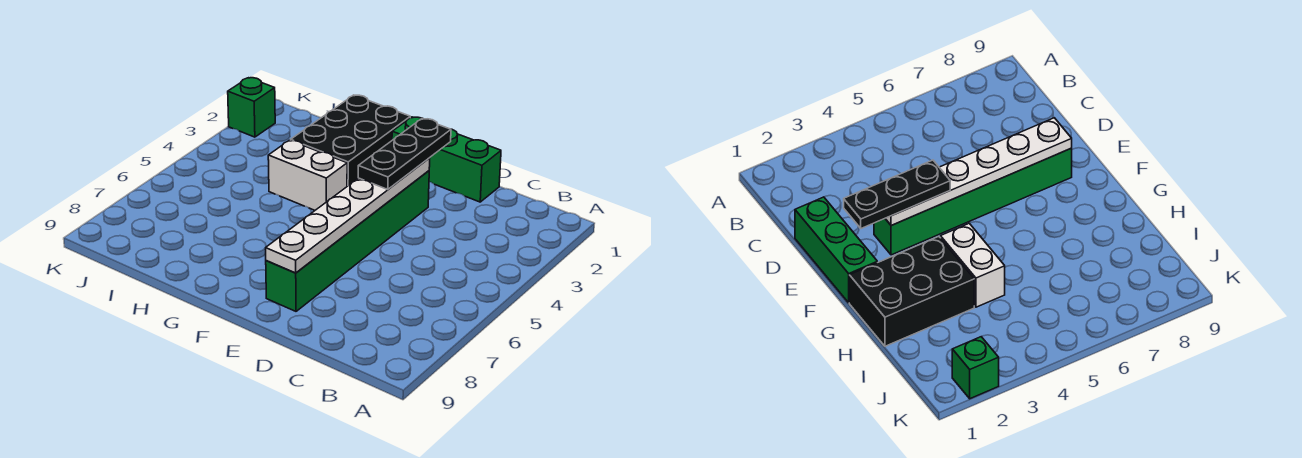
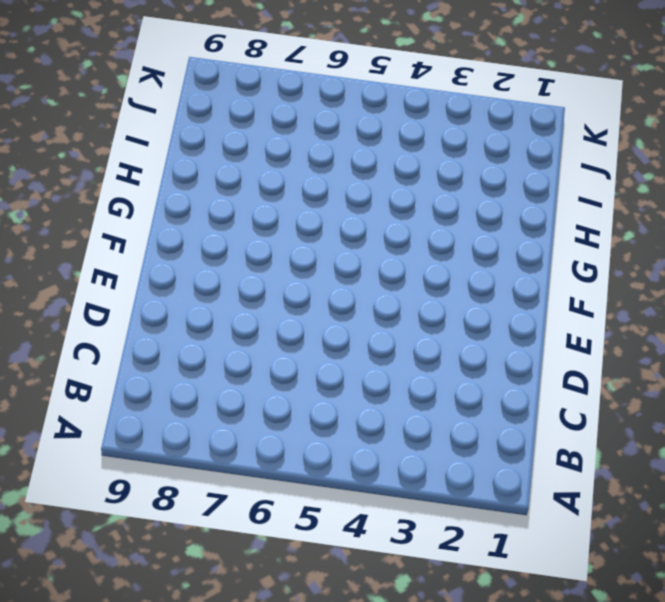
none -> green brick D1:F1 level 1
none -> green brick E3:E8 level 1

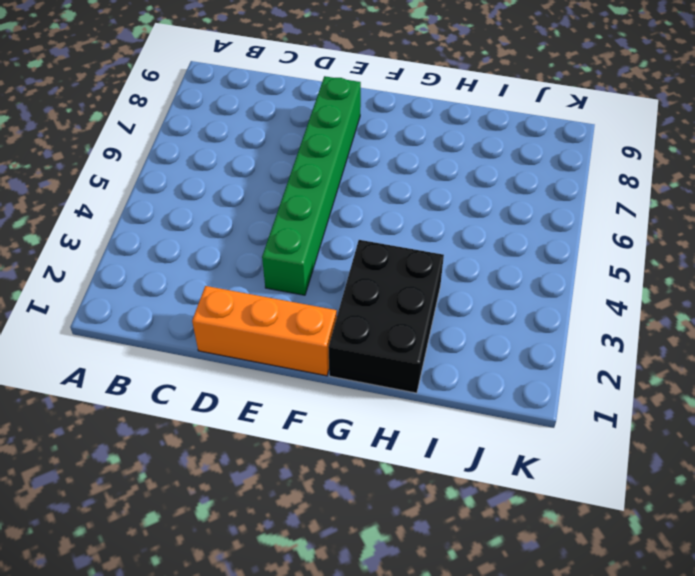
orange brick D1:F1 level 1 -> green brick D1:F1 level 1
none -> white brick G4:H4 level 1
none -> green brick K2 level 1

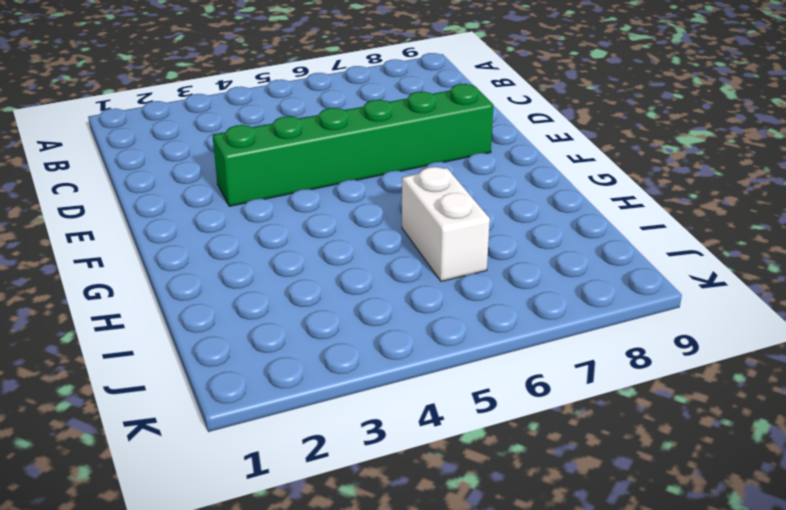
white brick H6:I6 level 1 -> white brick G4:H4 level 1
none -> green brick D1:F1 level 1
none -> black brick G1:H3 level 1

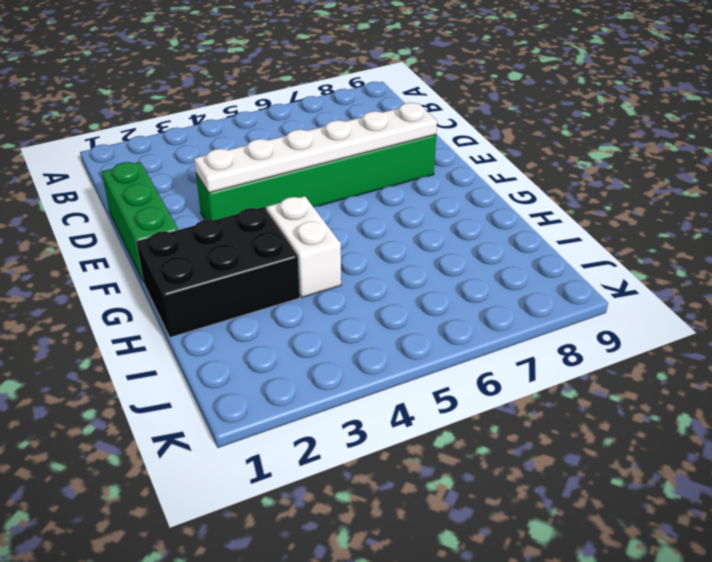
none -> green brick K2 level 1
none -> black plate E2:E4 level 3

